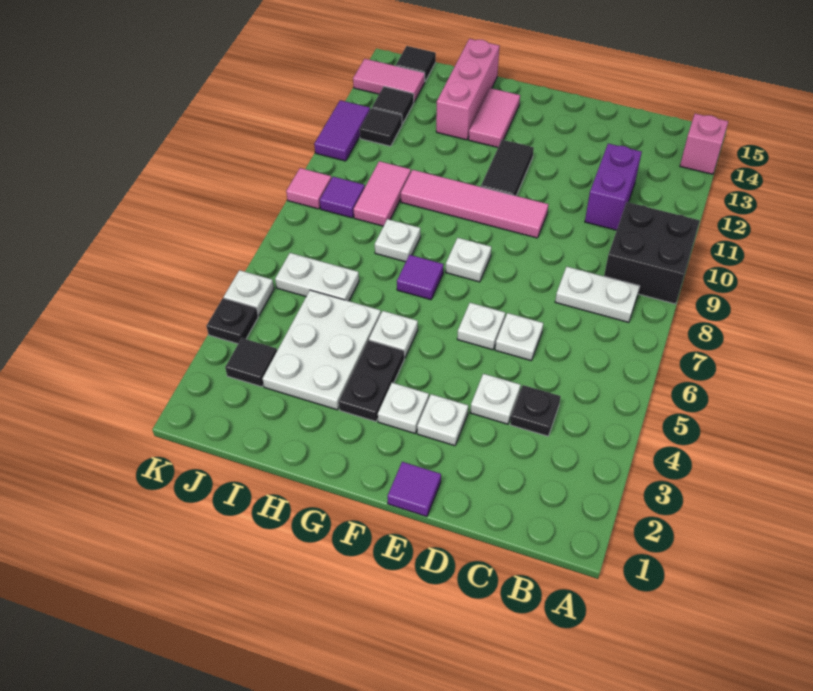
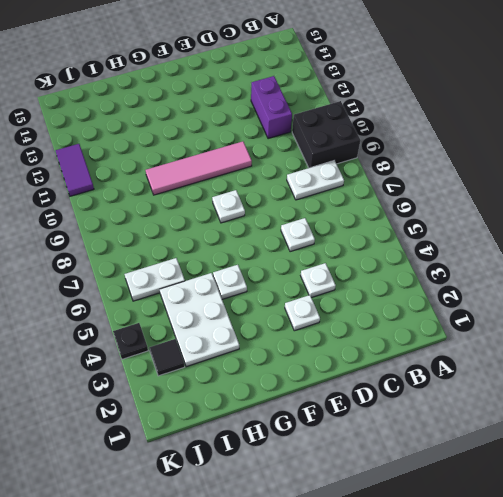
none -> pink brick A14 level 1
none -> black plate C4 level 1
none -> purple tile E1 level 1
none -> white plate E6 level 1

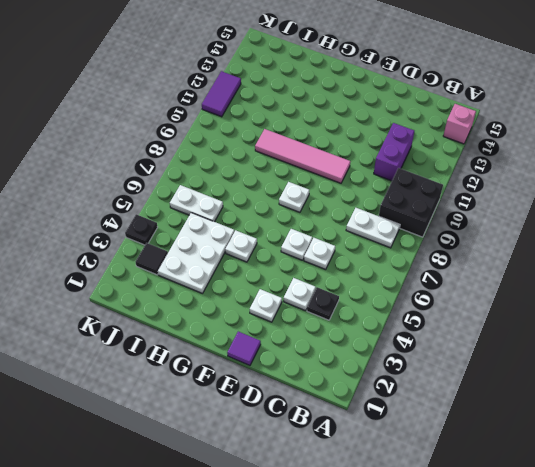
none -> white plate F3 level 1
none -> black tile F11:F12 level 1
none -> black plate G3:G4 level 1
none -> purple tile G7 level 1

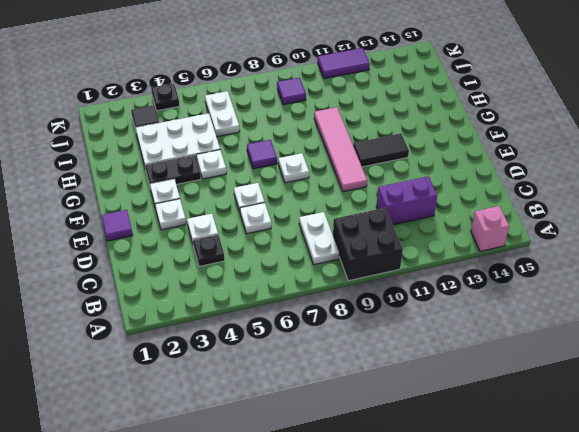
none -> pink tile G13:G14 level 1
none -> white plate H8 level 1
none -> pink brick H13:H15 level 1
none -> pink tile I9:I10 level 1

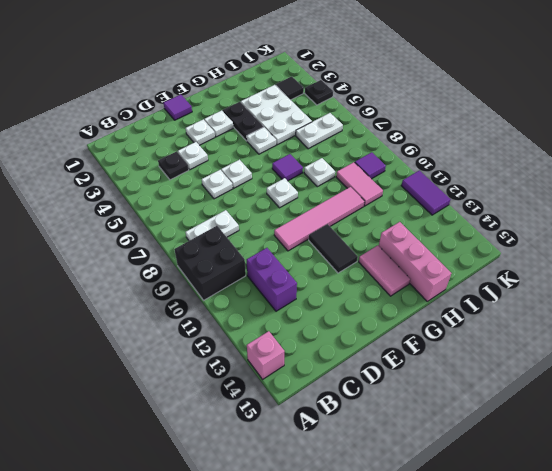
none -> black tile J12 level 1
none -> black tile J13 level 1
none -> pink tile J14:K14 level 1
none -> black tile J15 level 1

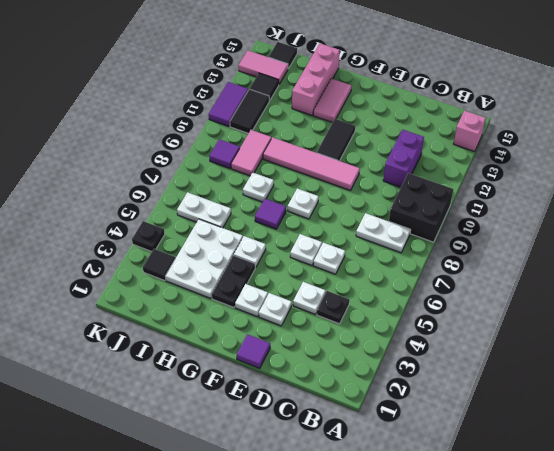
black tile J11:J12 level 1 -> black tile J12 level 1
none -> white plate K5 level 1
none -> pink tile K9 level 1

